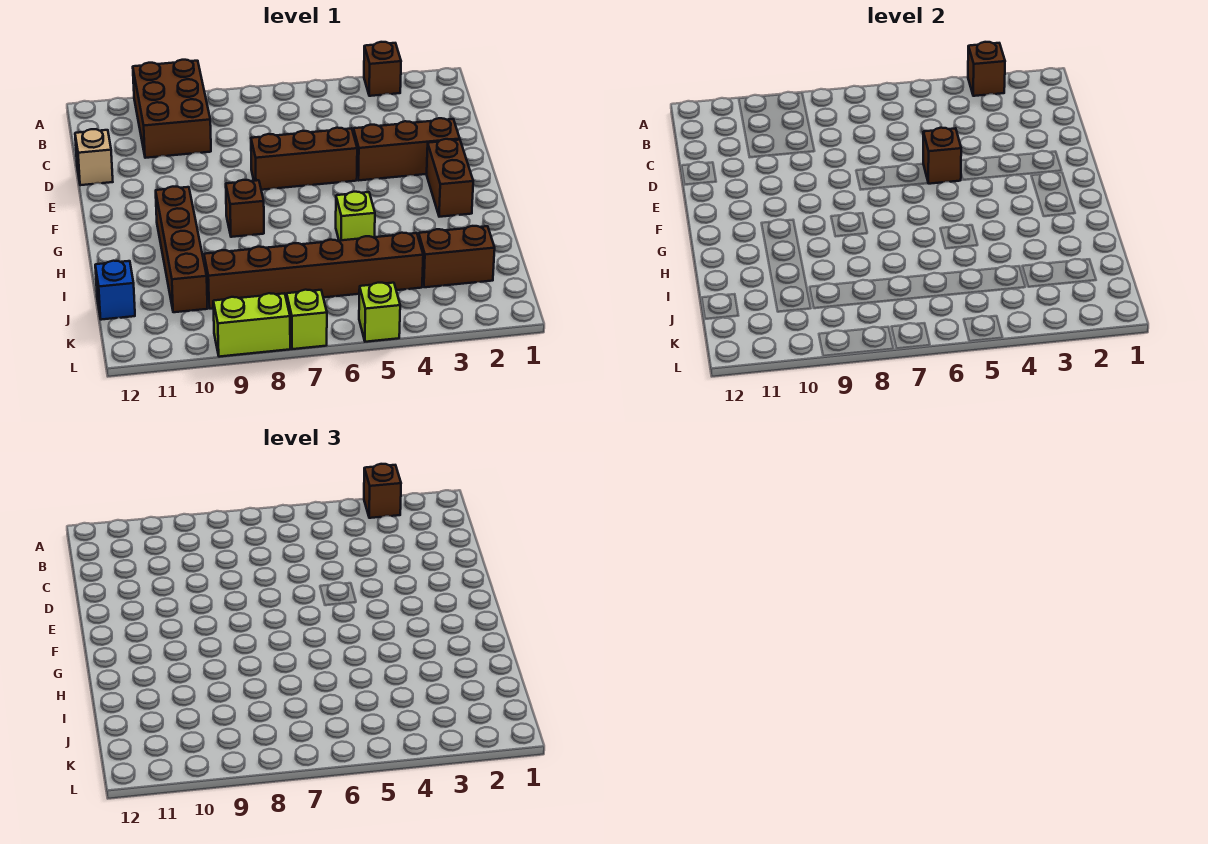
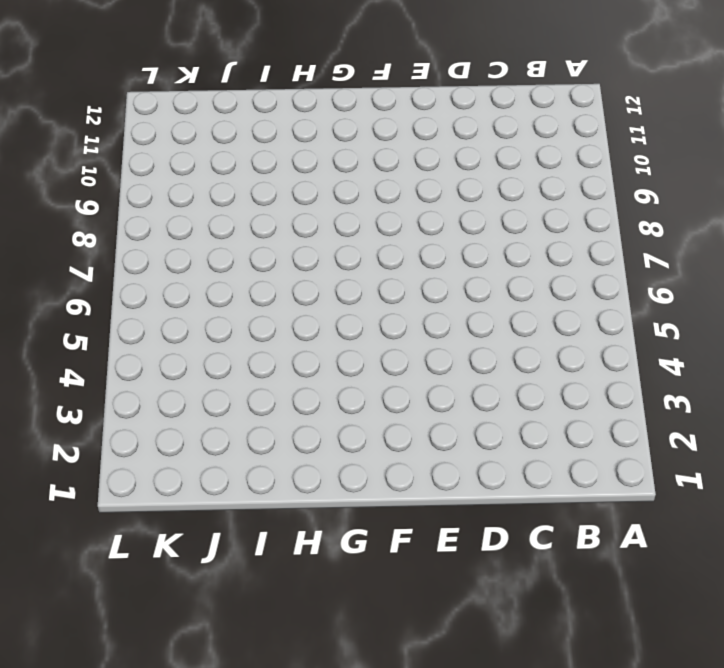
none -> brown brick A3 level 1
none -> brown brick A9:C10 level 1
none -> tan brick D12 level 1

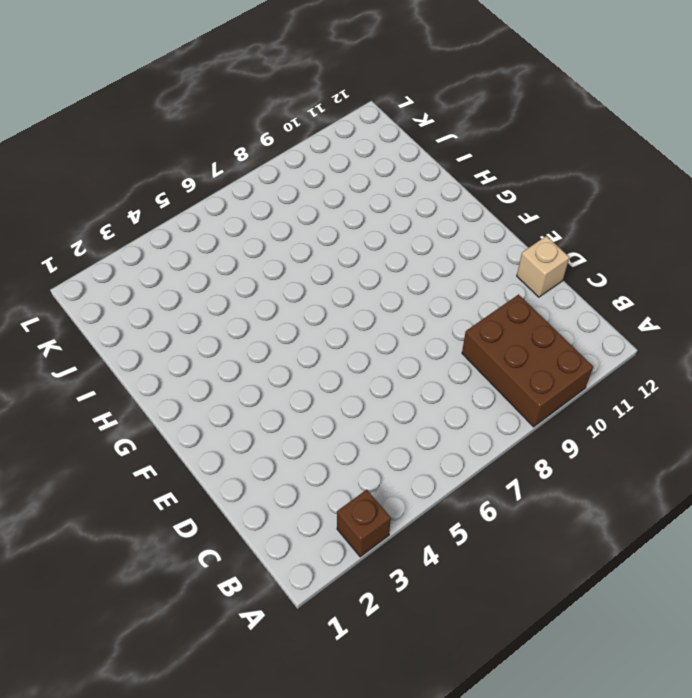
none -> brown brick E2:E4 level 1
none -> brown brick E5:E7 level 1
none -> brown brick F2:G2 level 1

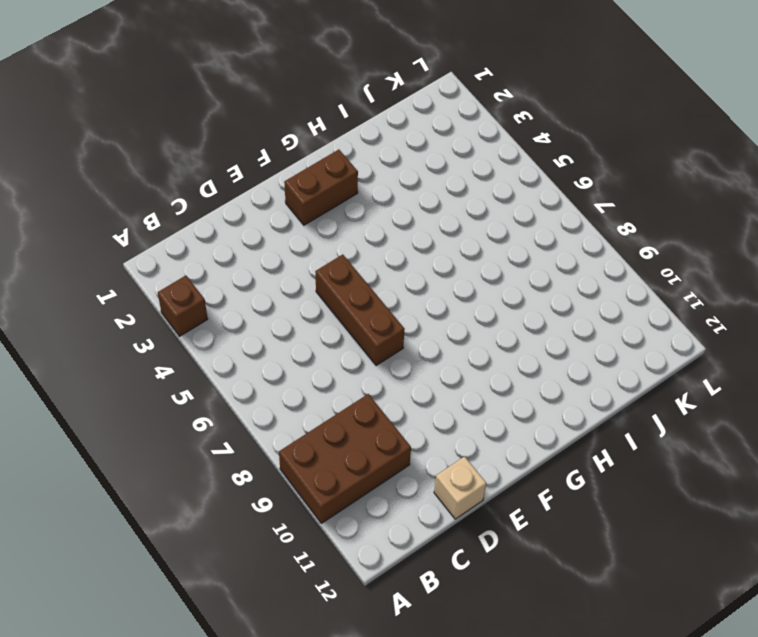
none -> brown brick E2:E4 level 1
none -> brown brick G8 level 1
none -> brown brick G10:J10 level 1

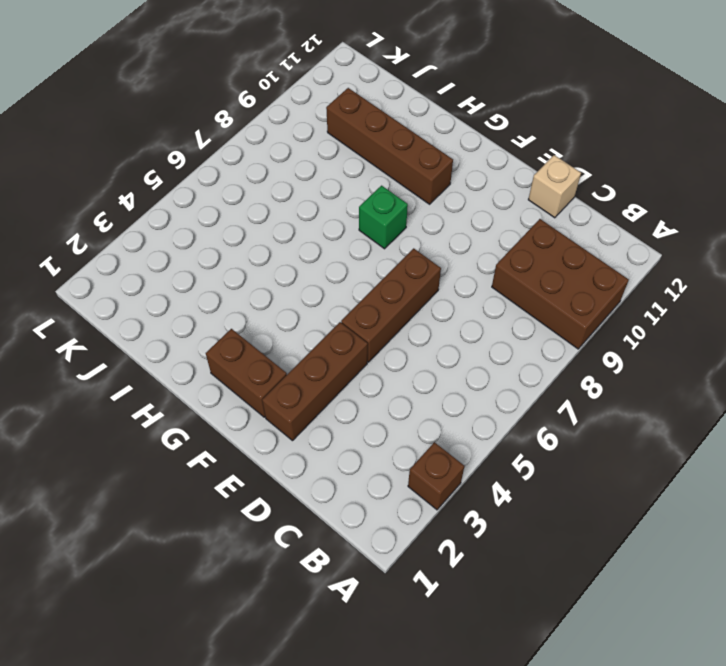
green brick G8 level 1 -> brown brick G8 level 1
none -> lime brick H5 level 1
none -> brown brick J2:J3 level 1
none -> brown brick J4:J9 level 1

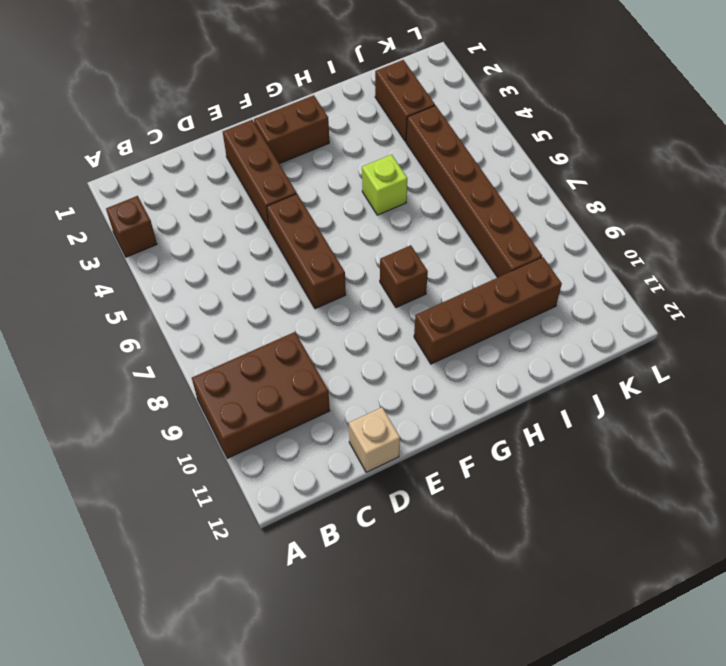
none -> blue brick J12 level 1
none -> lime brick L5 level 1
none -> lime brick L7 level 1

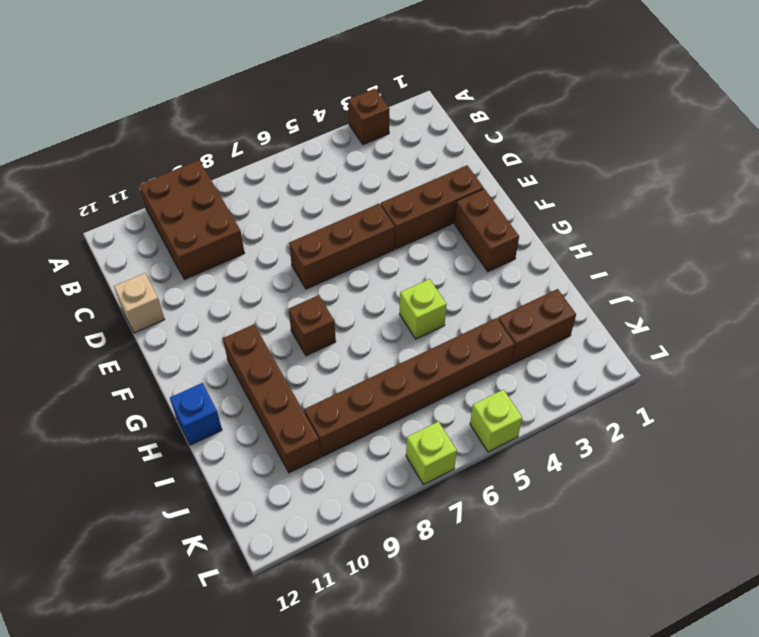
blue brick H12 level 1 -> blue brick J12 level 1
none -> lime brick L8:L9 level 1
none -> brown brick A3 level 2
none -> brown brick E5 level 2

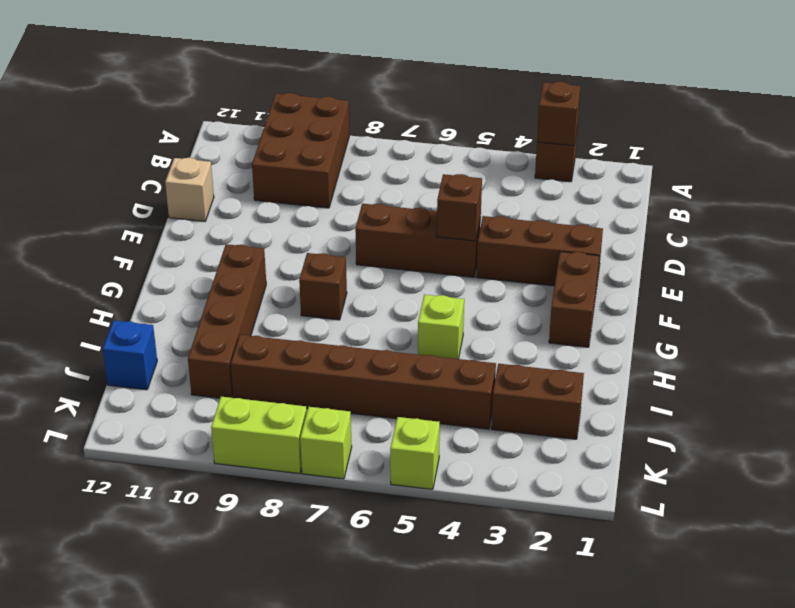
none -> brown brick A3 level 3

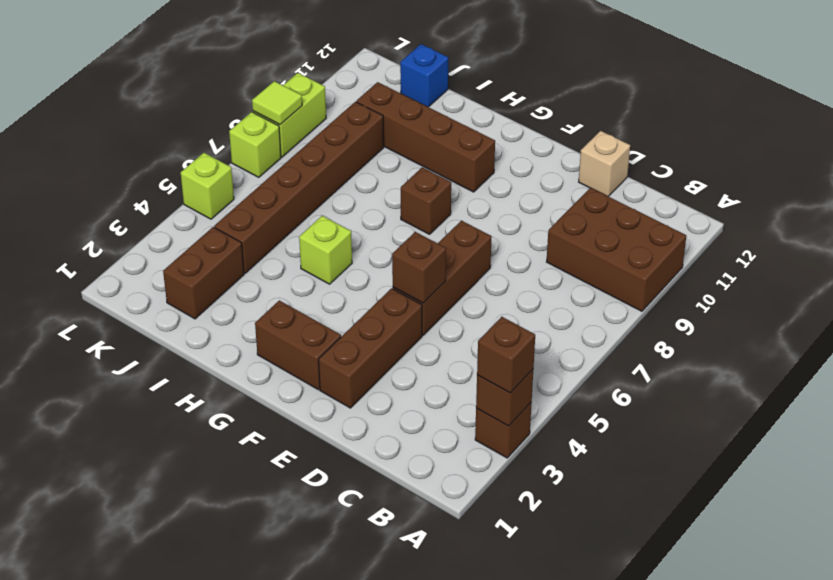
lime tile L8 level 2 -> none

